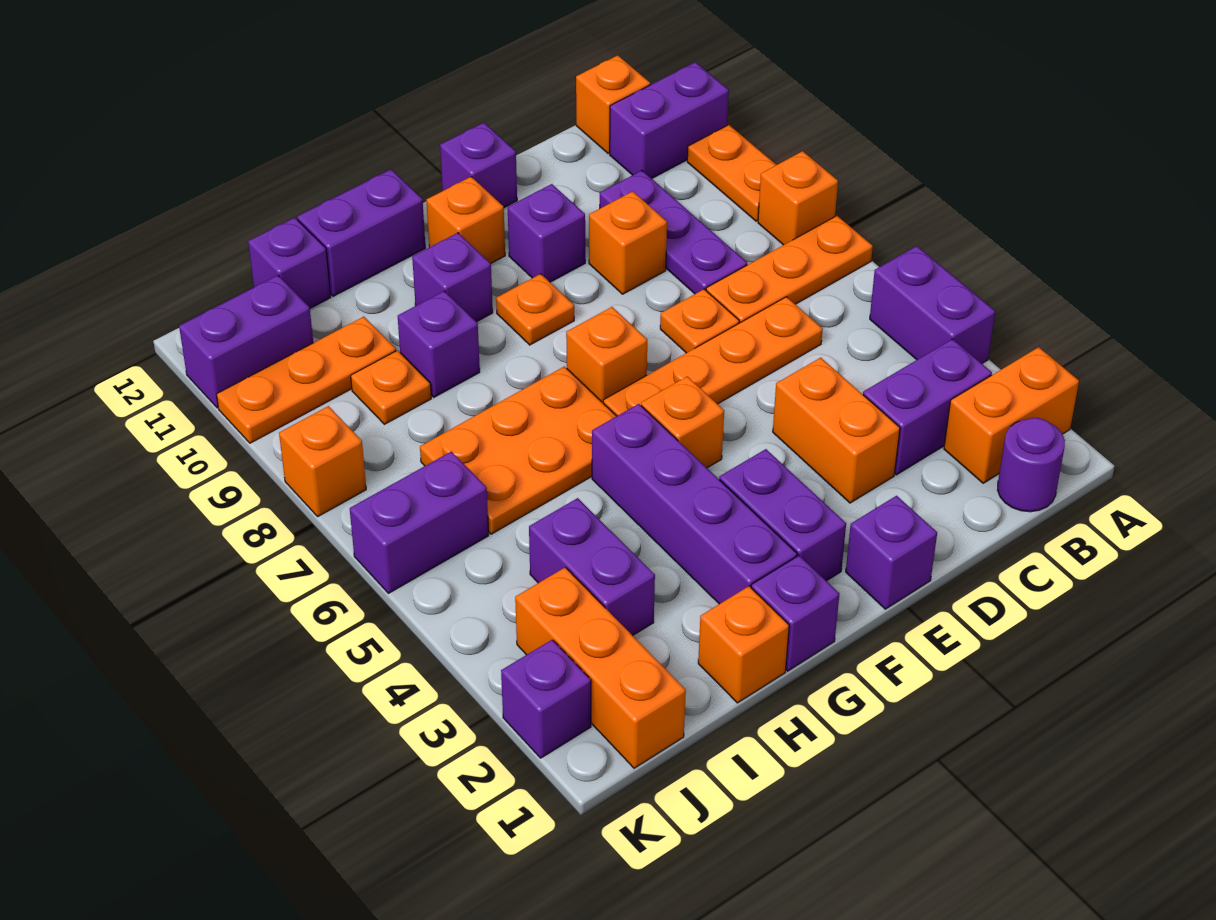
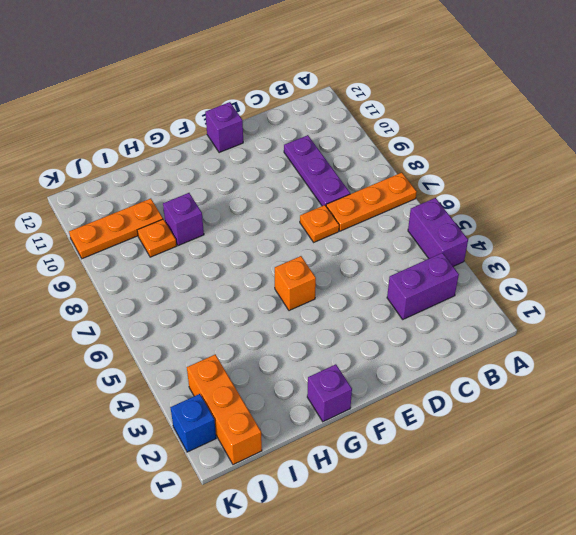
blue brick K2 level 1 -> purple brick K2 level 1
none -> orange brick A2:B2 level 1
none -> orange brick A8 level 1
none -> orange plate A9:A10 level 1
none -> purple brick A11:B11 level 1

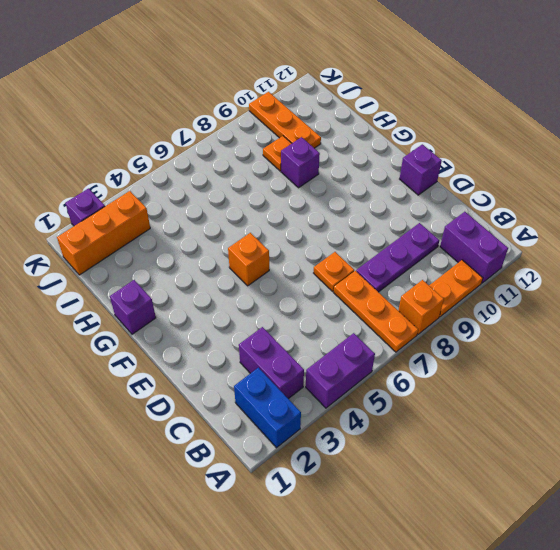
blue brick A2:B2 level 1 -> orange brick A2:B2 level 1
none -> purple round brick B1 level 1
none -> orange brick B12 level 1
none -> orange plate C6:F6 level 1
none -> orange brick D3:D4 level 1

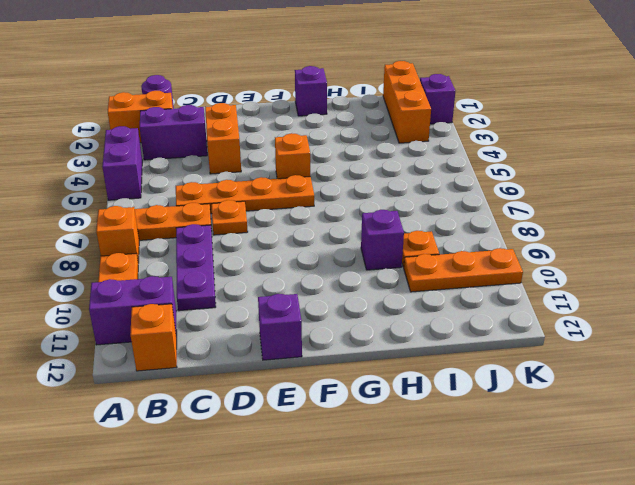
none -> orange brick D9 level 1
none -> purple brick E1 level 1
none -> purple brick E10 level 1
none -> purple brick F2:F3 level 1

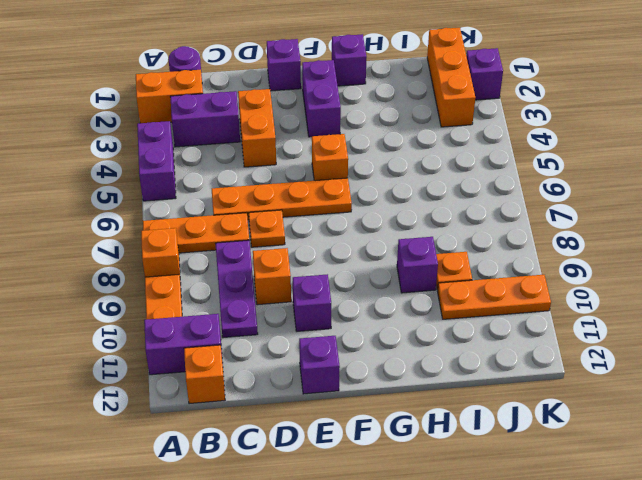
none -> orange brick F7 level 1
none -> orange plate F9 level 1
none -> orange brick F11 level 1
none -> purple brick G2:G5 level 1

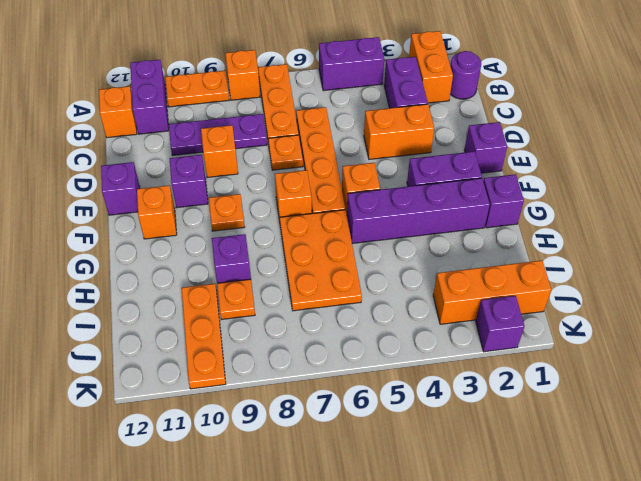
none -> purple brick G10 level 1
none -> purple brick G12:H12 level 1
none -> orange brick H1 level 1
none -> purple brick I3:I4 level 1

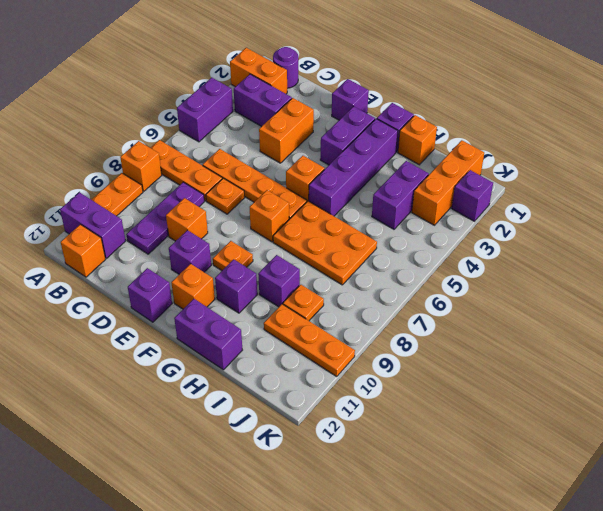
none -> purple brick I12 level 1
none -> purple brick J6:K6 level 1
none -> purple brick J11:K11 level 1
none -> orange brick K8 level 1

